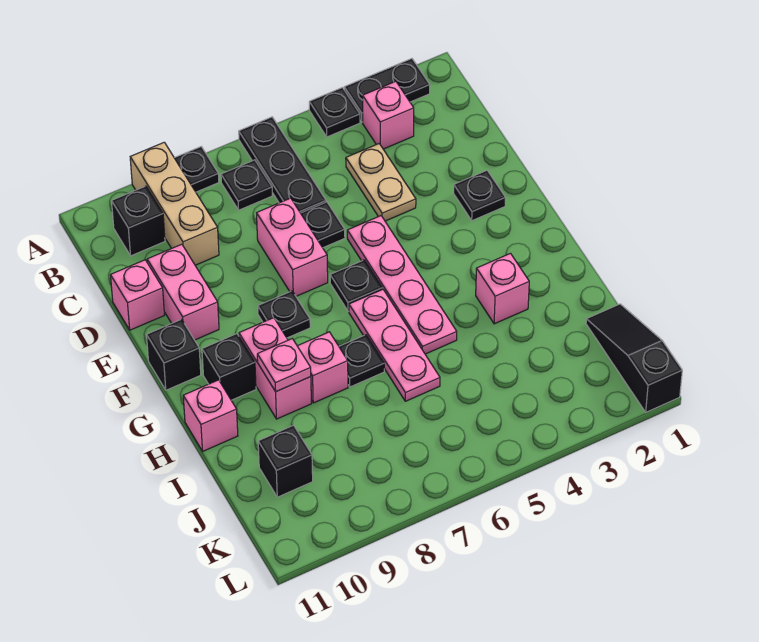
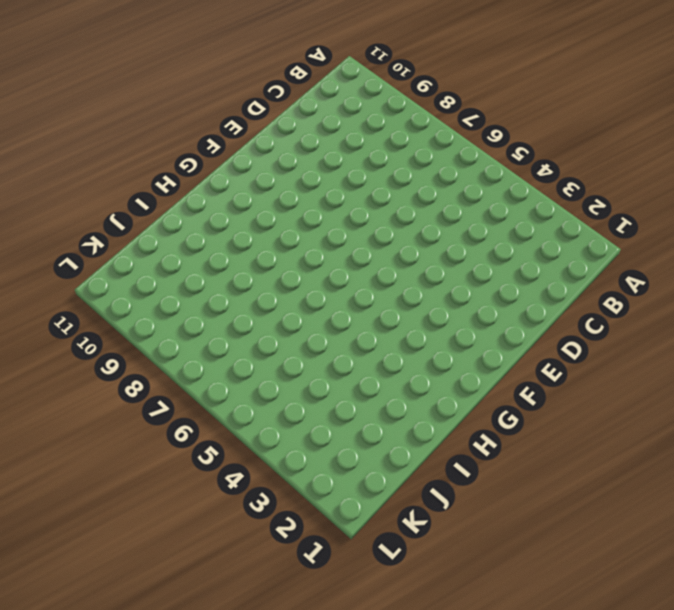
none -> black plate A2:A3 level 1
none -> black plate A4 level 1
none -> black plate A6:C6 level 1

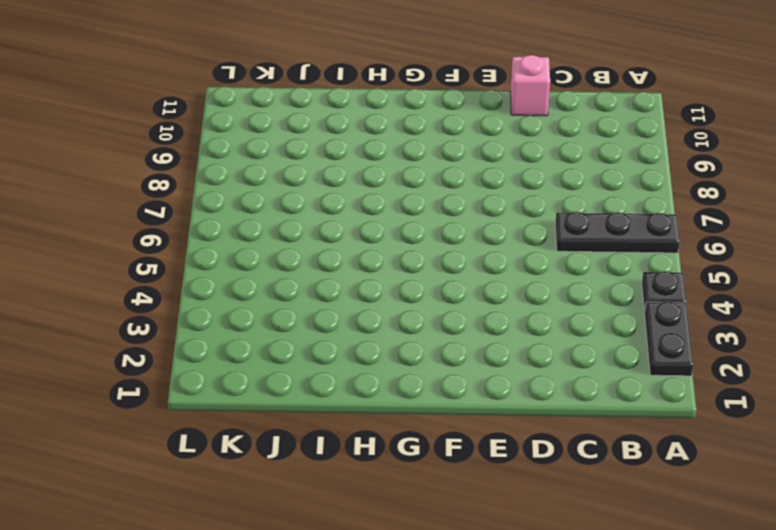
none -> black plate A8 level 1
none -> tan brick A9:C9 level 1
none -> pink brick B3 level 1

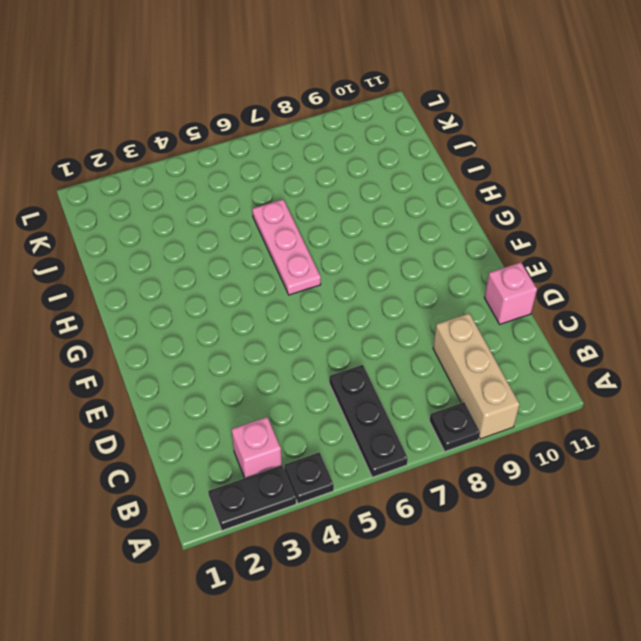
none -> black plate B7 level 1
none -> black brick B10 level 1
none -> tan plate C4:D4 level 1

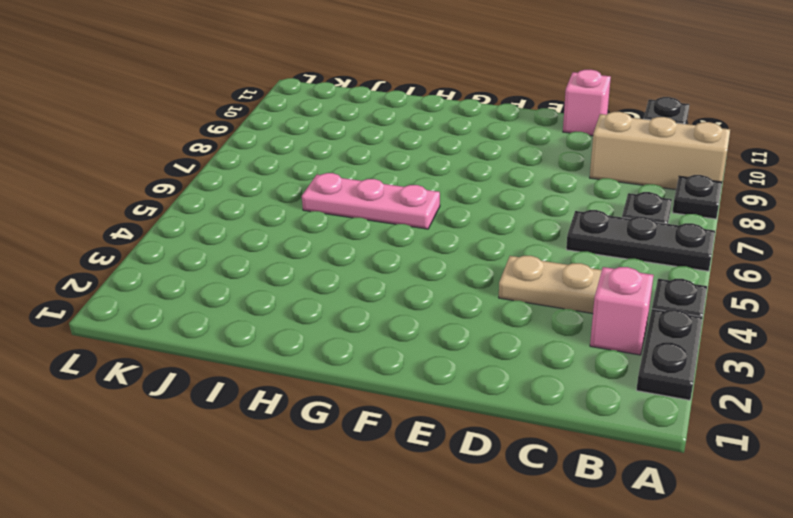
none -> black plate D6 level 1
none -> pink brick D7:E7 level 1
none -> pink brick D10:E10 level 1

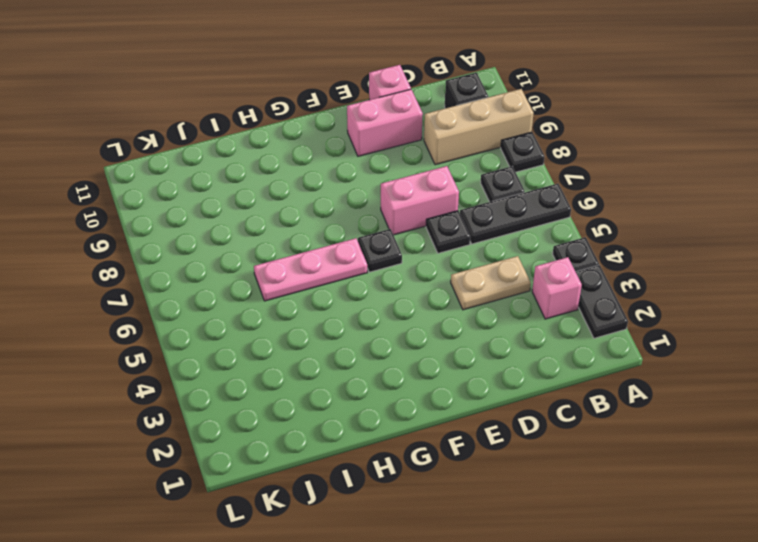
none -> black plate E2 level 1
none -> pink plate E5:H5 level 1
none -> black plate F8 level 1

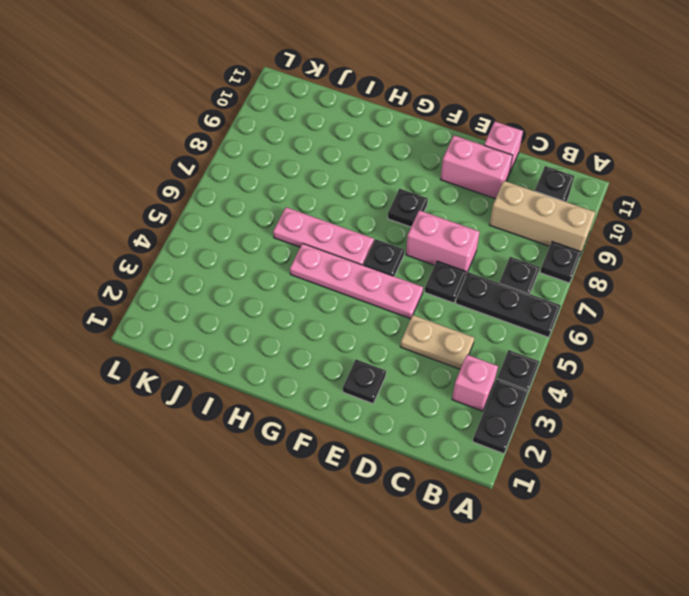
none -> black brick F11 level 1
none -> pink brick G9:H9 level 1
none -> black brick G10 level 1

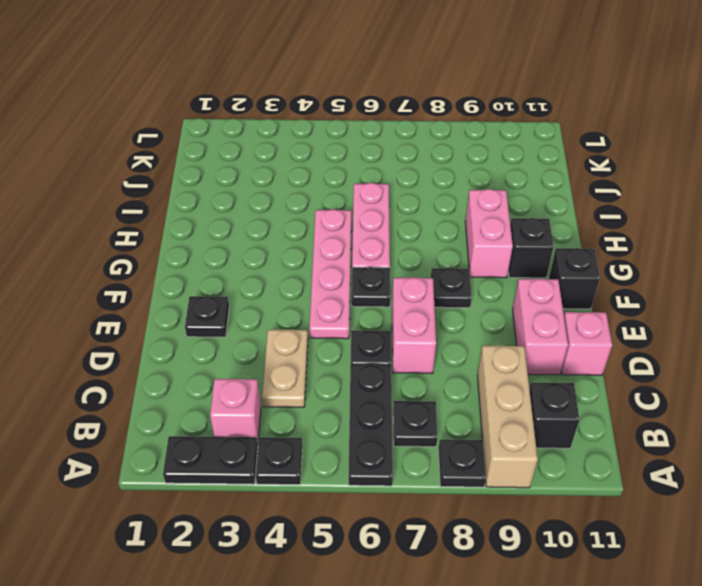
none -> pink brick H3 level 1
none -> black plate H7 level 1
none -> pink brick H8 level 1

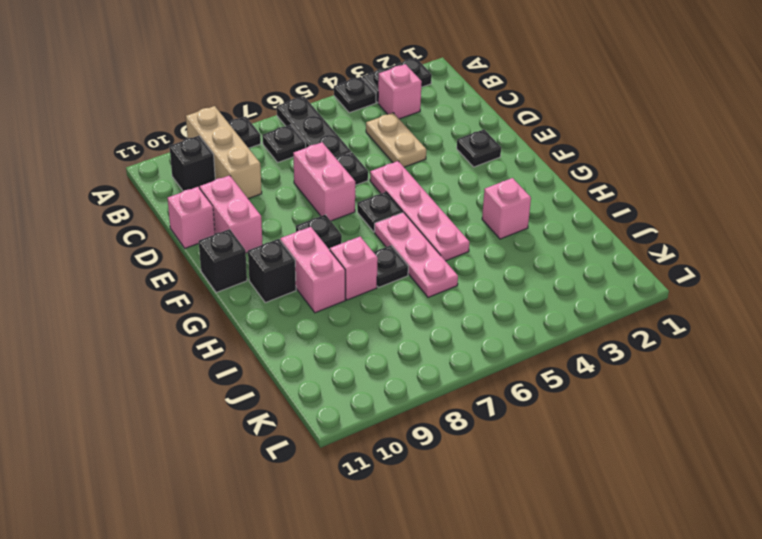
none -> pink brick H11 level 1
none -> black slope J1:L1 level 1 top L
none -> black brick J10 level 1

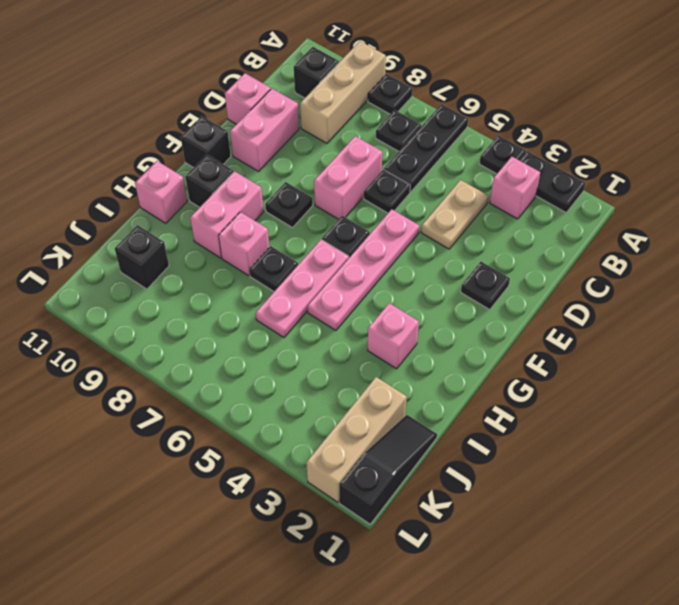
tan brick J2:L2 level 1 -> none
none -> pink plate H9 level 2

